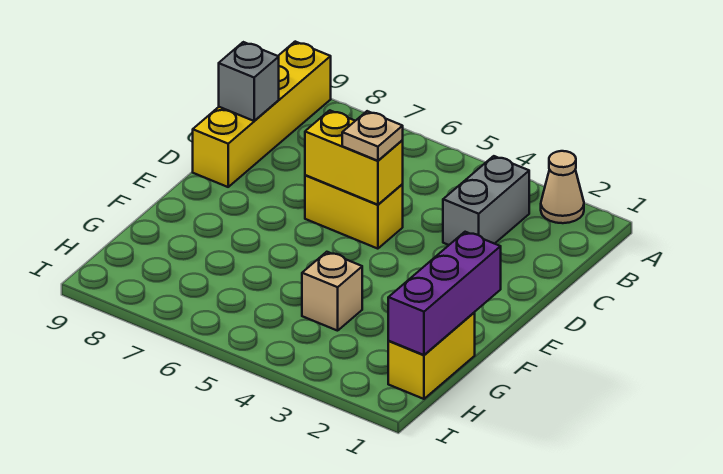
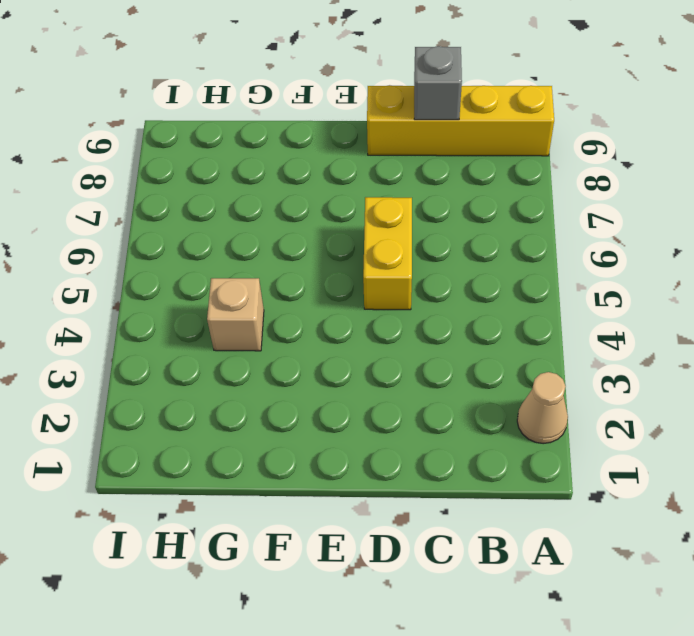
none -> grey brick B3:C3 level 1
none -> yellow brick G1:H1 level 1

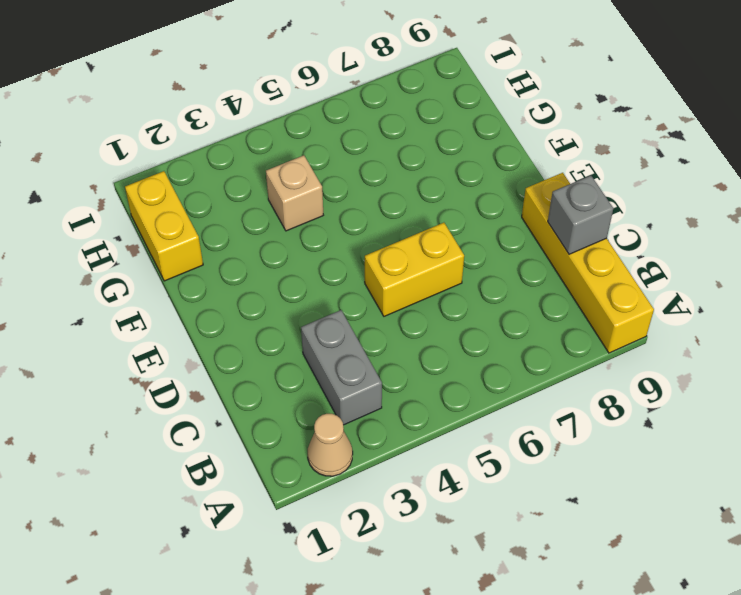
none -> yellow brick D5:D6 level 2
none -> purple brick F1:H1 level 2

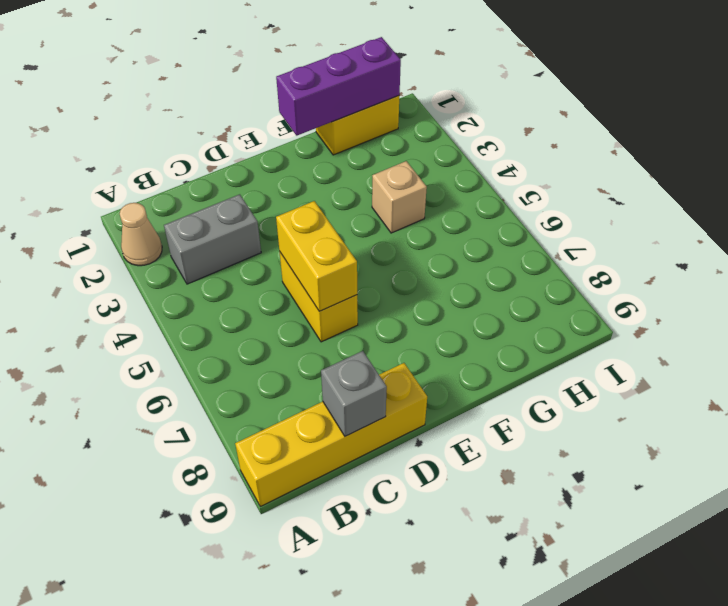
none -> tan plate D5 level 3

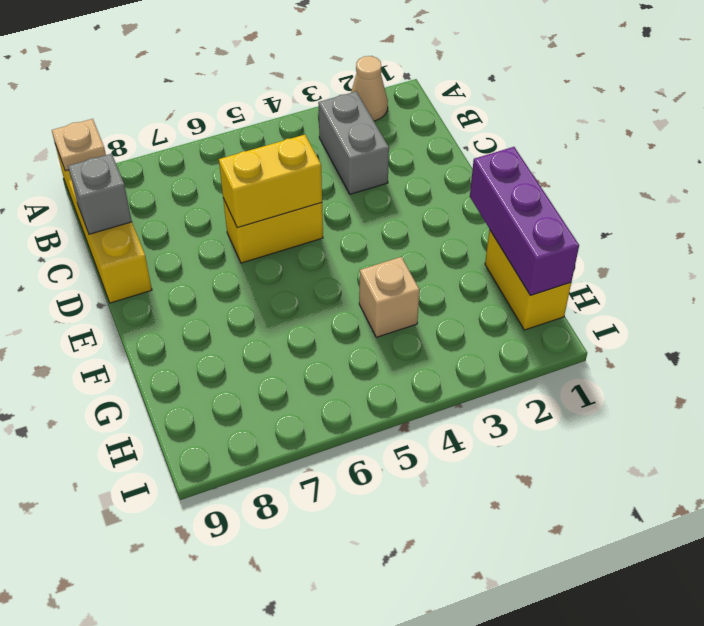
tan plate A9 level 2 -> tan plate D5 level 3

